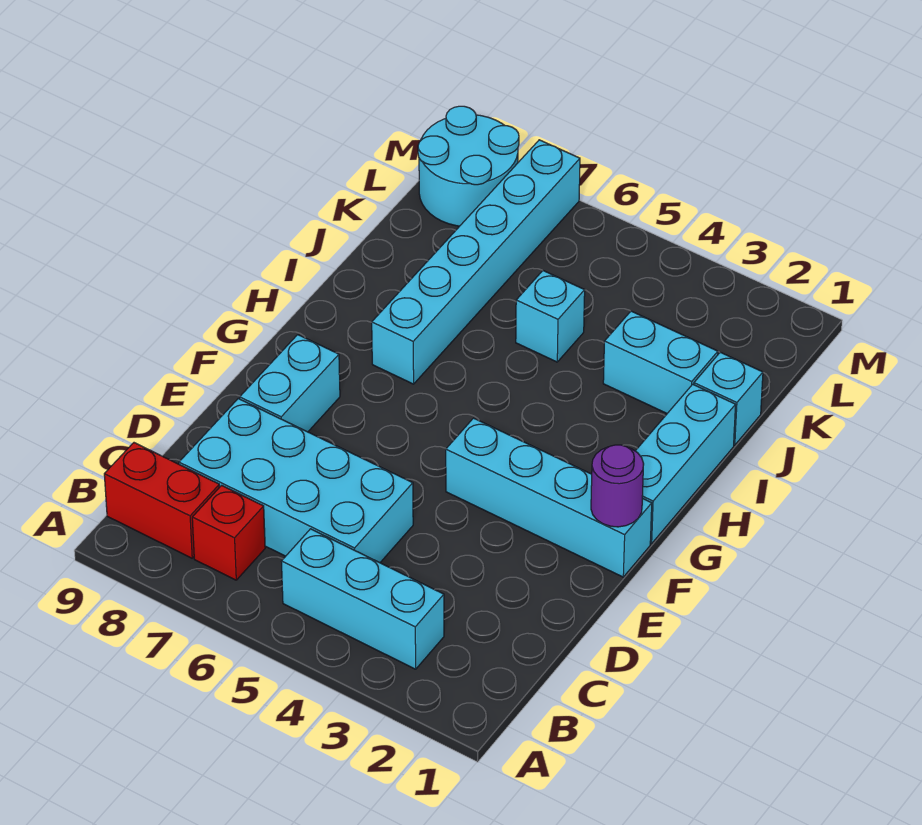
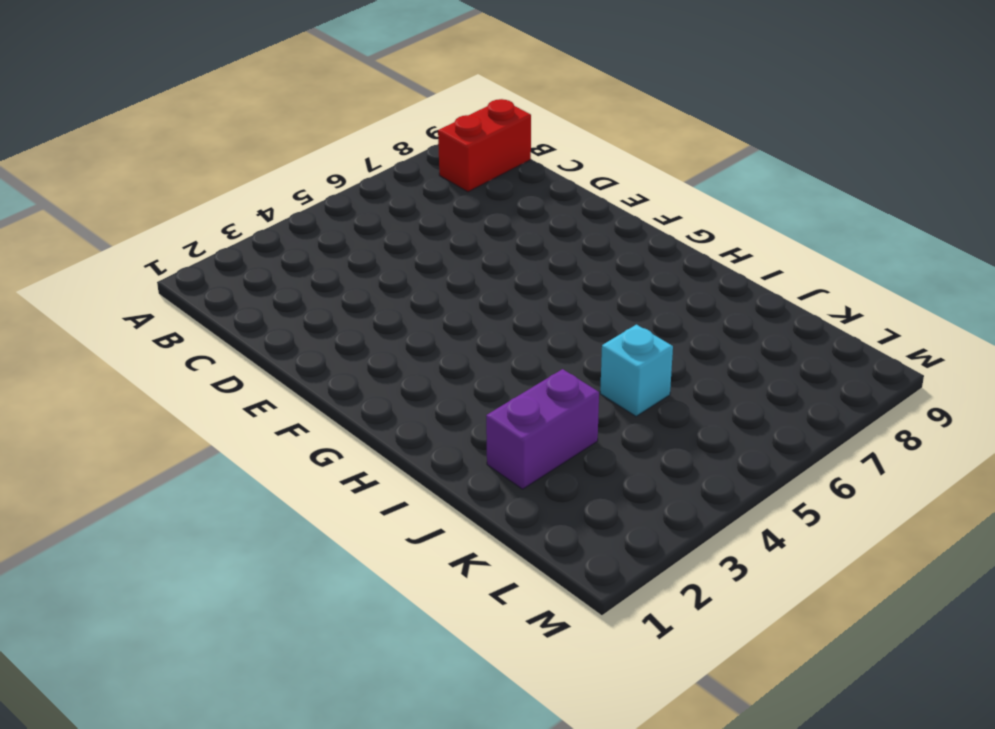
purple brick J2:J3 level 1 -> cyan brick J2:J3 level 1
none -> cyan brick B3:B5 level 1
none -> red brick B7 level 1
none -> cyan brick C5:D8 level 1

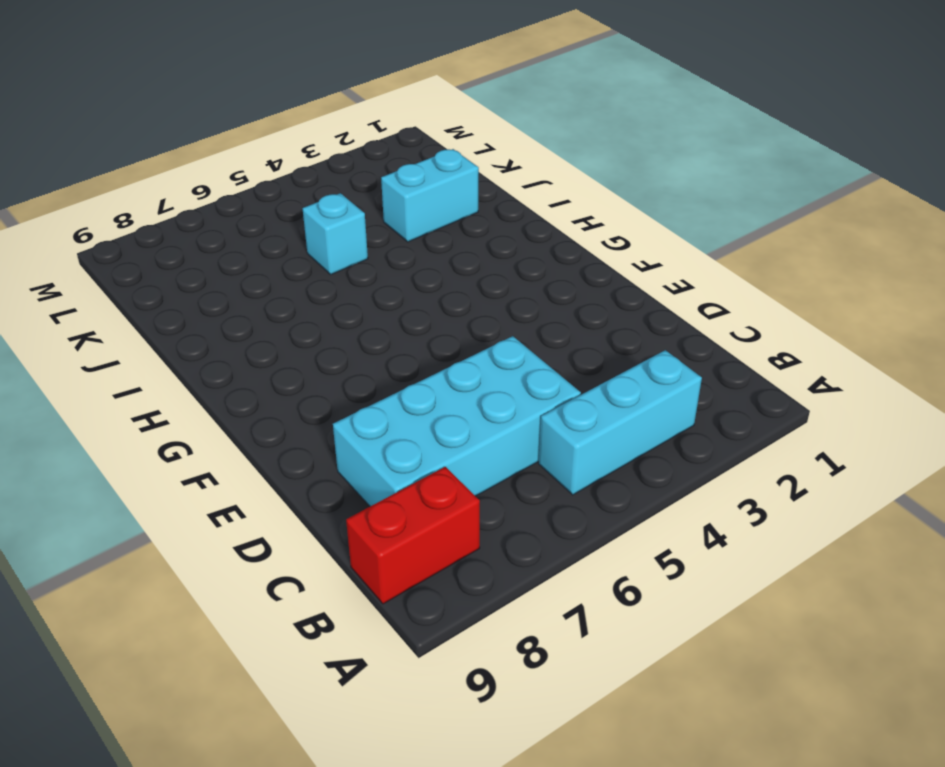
none -> red brick B7 level 1
none -> cyan brick E8:F8 level 1
none -> cyan brick F1:F4 level 1

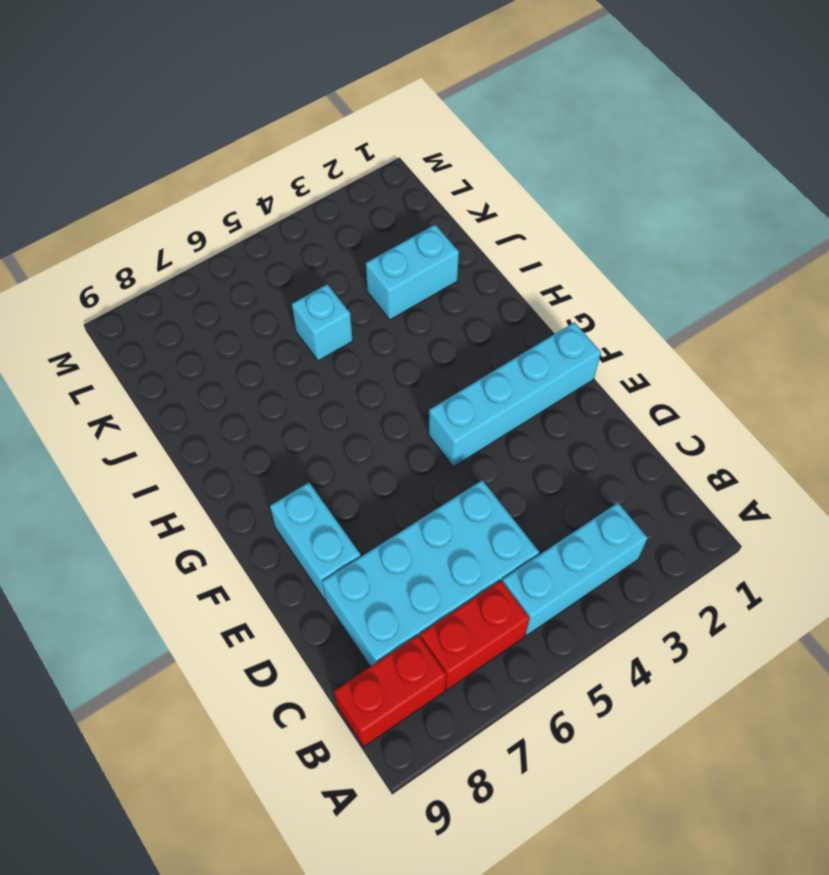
red brick B6:B7 level 1 -> red brick B7 level 1
none -> cyan brick G1:I1 level 1
none -> cyan brick H7:M7 level 1
none -> cyan brick J1 level 1

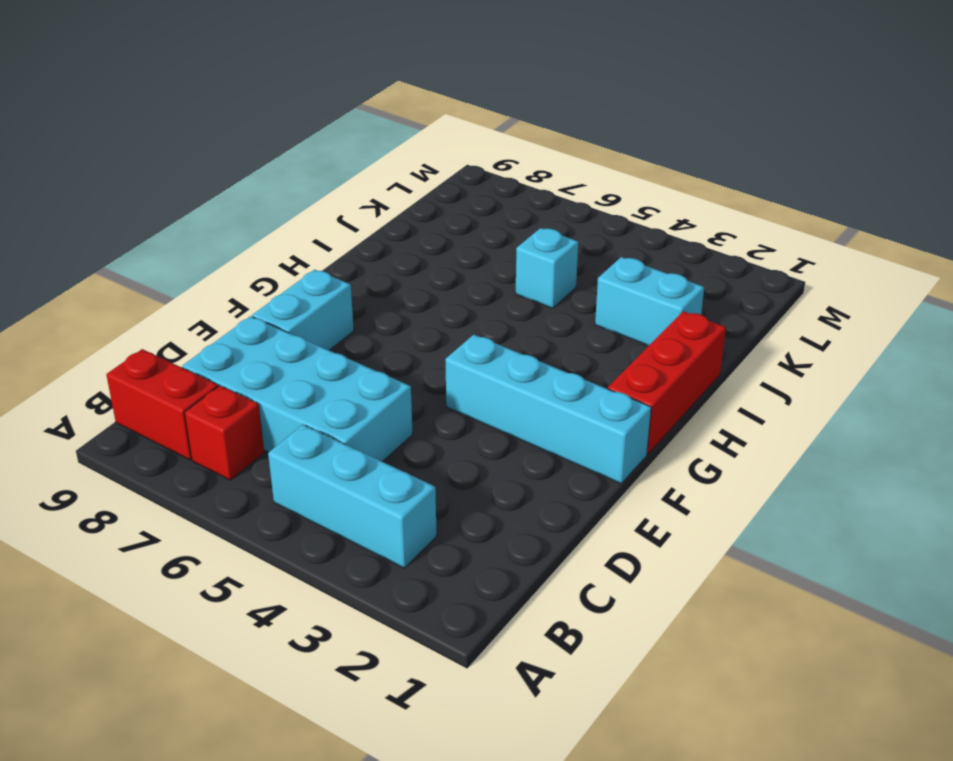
red brick G1:I1 level 1 -> cyan brick G1:I1 level 1
none -> cyan brick H7:M7 level 1
none -> cyan brick J1 level 1
none -> cyan round brick L8:M9 level 1

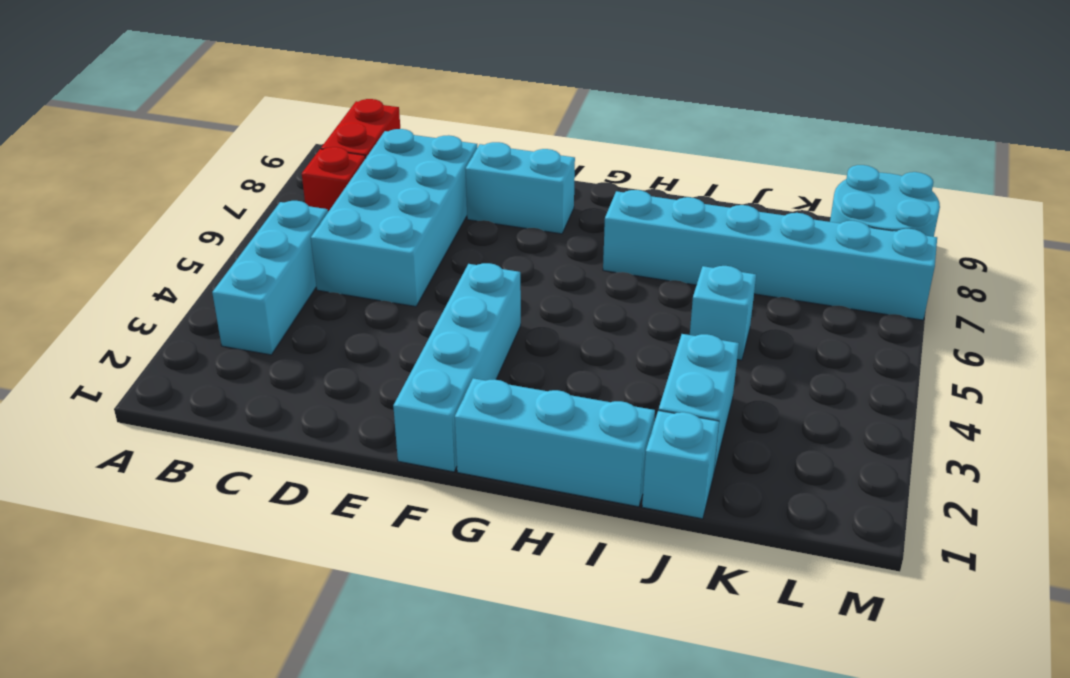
none -> purple round brick F1 level 2

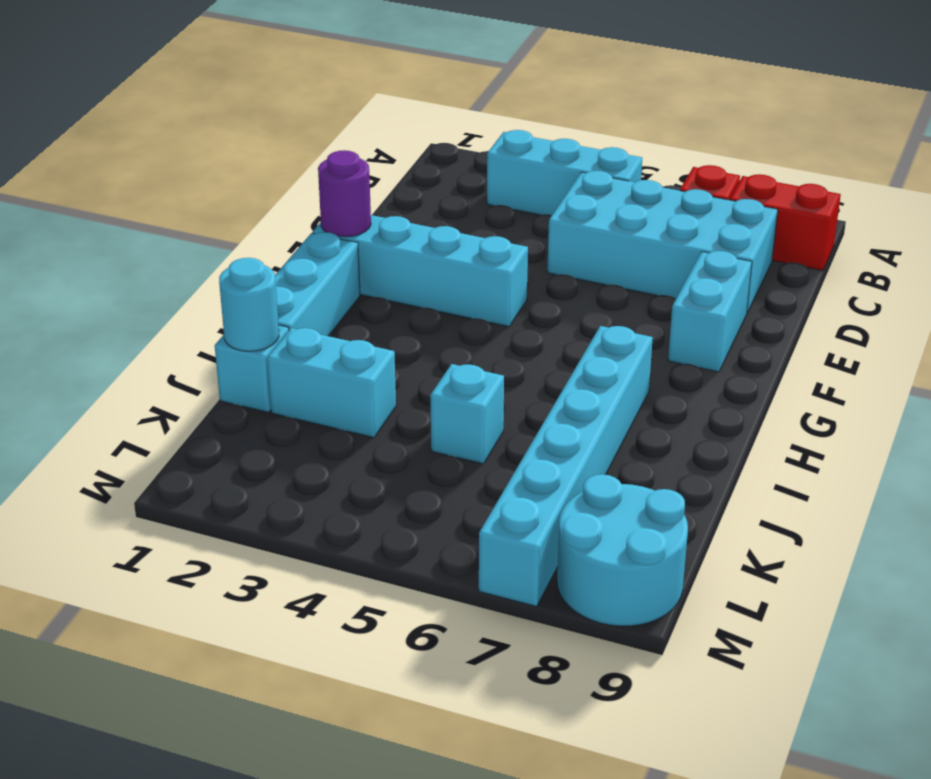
cyan round brick J1 level 2 -> none

